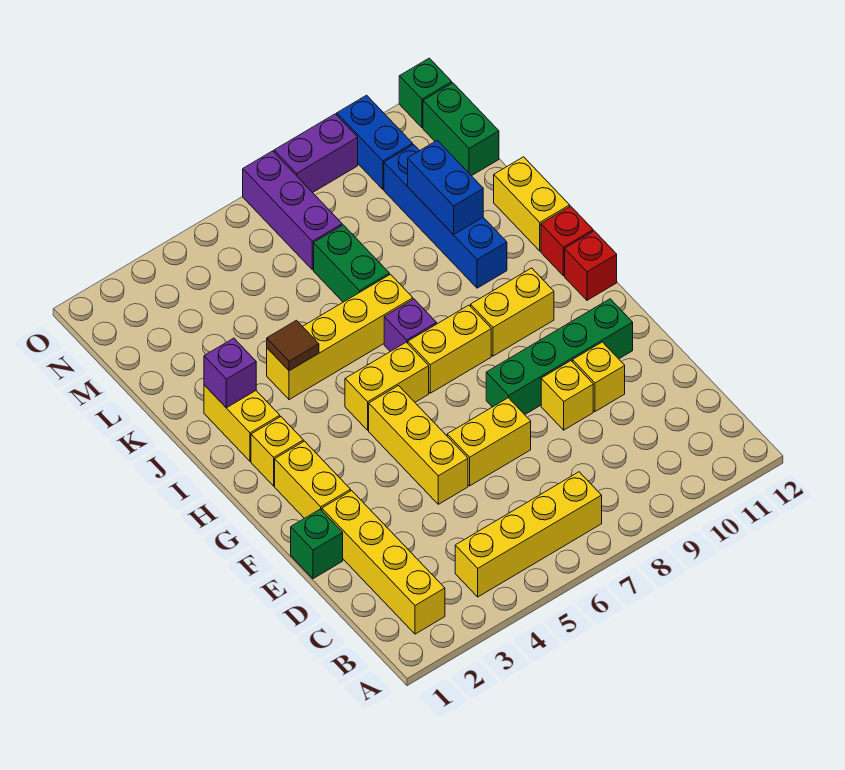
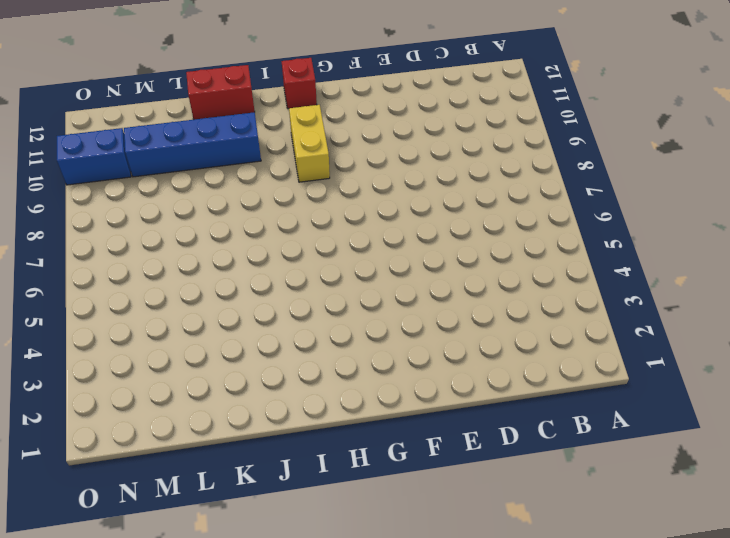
red brick J12:K12 level 1 -> yellow brick J12:K12 level 1
none -> yellow brick B2:E2 level 1
none -> yellow brick B4:B7 level 1
none -> green brick E1 level 1

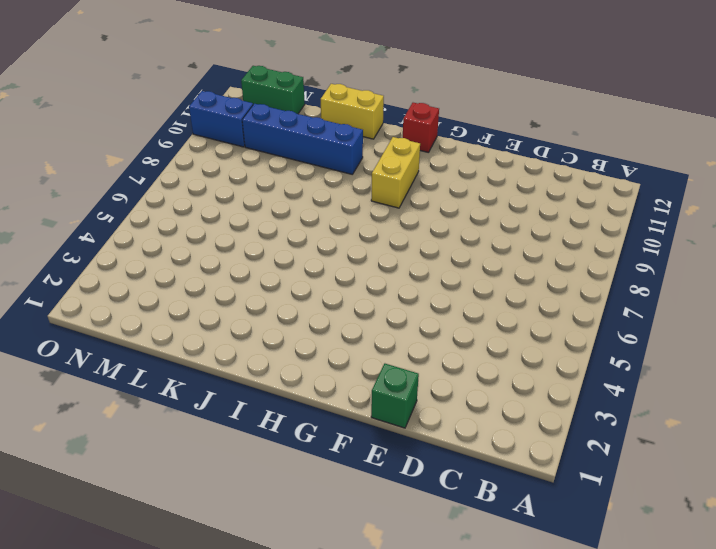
none -> yellow brick B2:E2 level 1
none -> yellow brick B4:B7 level 1
none -> yellow brick E5:G5 level 1

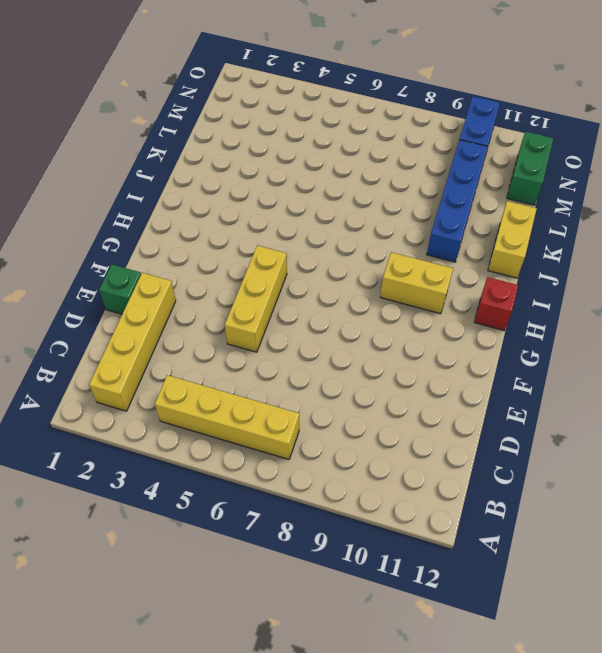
none -> yellow brick E6:E7 level 1
none -> yellow brick E9 level 1
none -> yellow brick E10 level 1

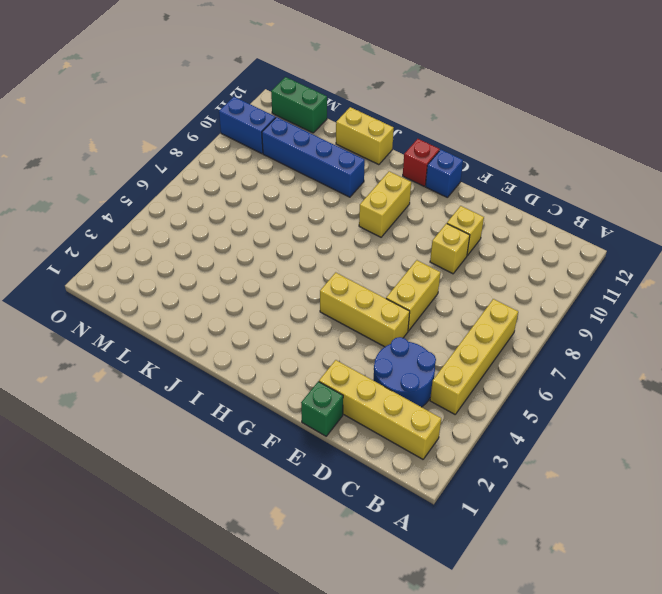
blue round brick C3:D4 level 1 -> none
blue brick G12 level 1 -> none
none -> yellow brick F2:G2 level 1
none -> green brick F8:F11 level 1
none -> yellow brick H2 level 1

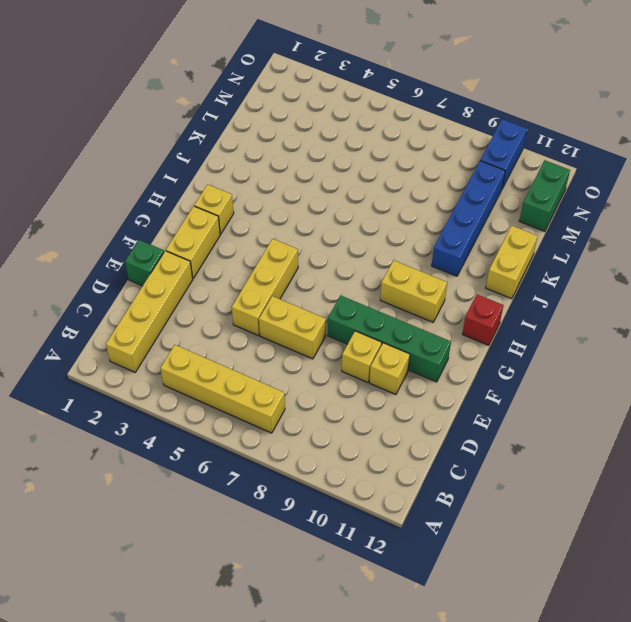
none -> yellow brick H5:H6 level 1
none -> yellow brick H7:H8 level 1
none -> yellow brick I2:J2 level 1

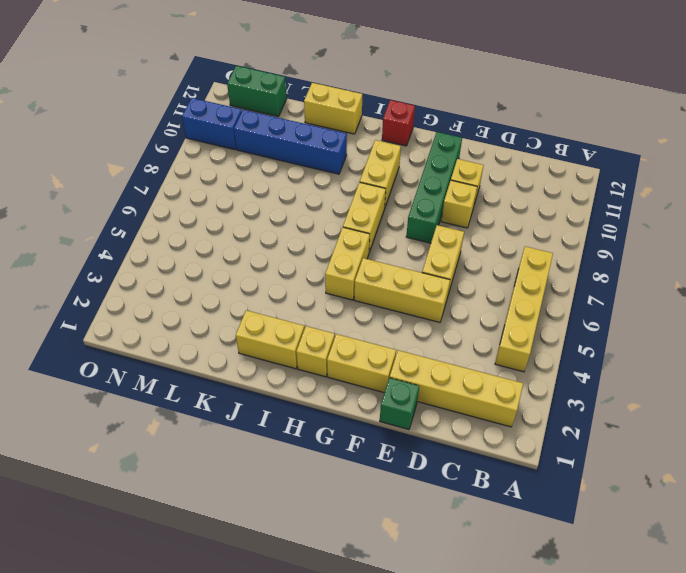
none -> purple brick I7 level 1
none -> red brick I12 level 1
none -> yellow brick J4:J7 level 1

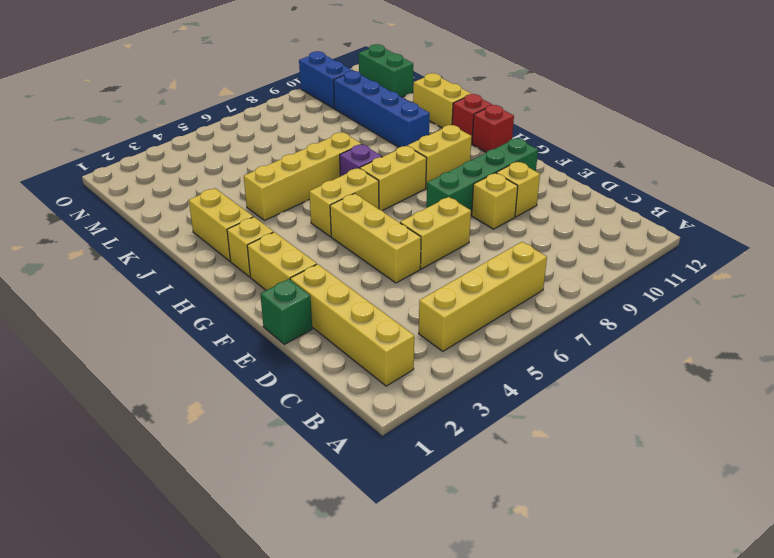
none -> green brick K7:L7 level 1
none -> purple brick M7:O7 level 1
none -> purple brick O8:O9 level 1

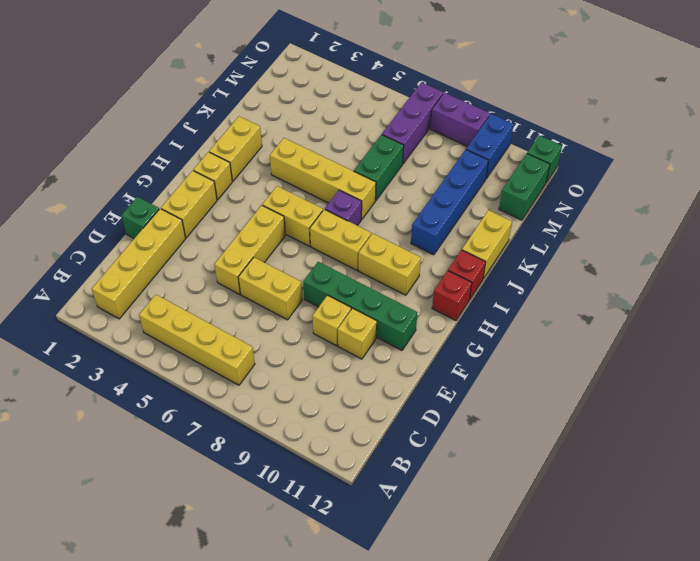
none -> purple brick J2 level 2
none -> brown tile J4 level 2
none -> blue brick K10:L10 level 2

